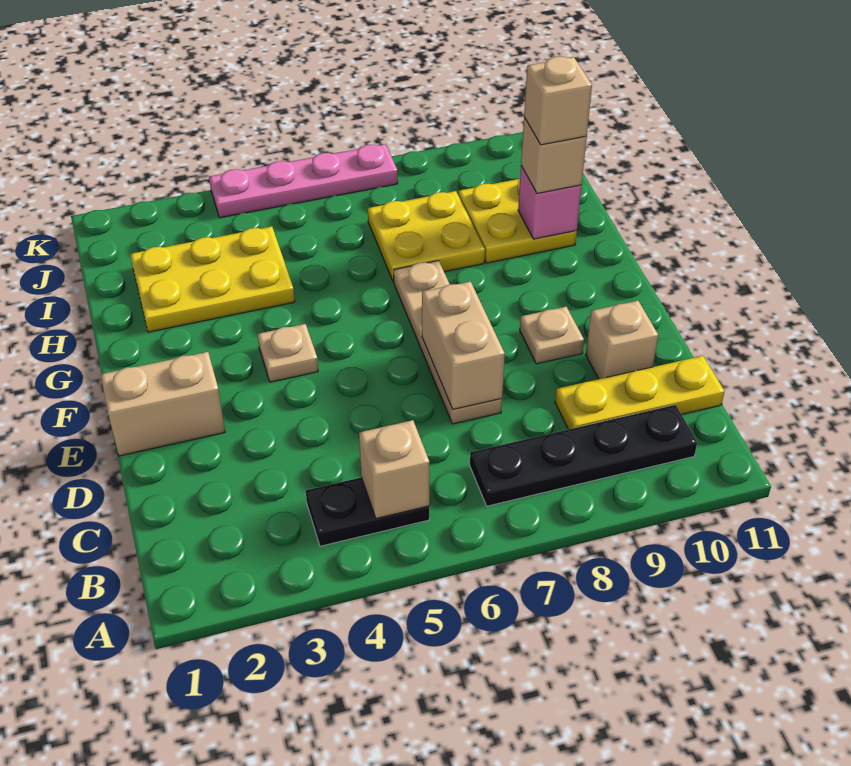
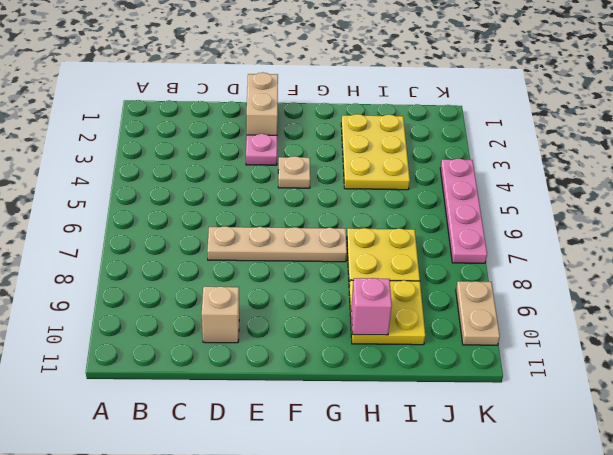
pink plate E3 level 1 -> none
tan plate K9:K10 level 1 -> none
none -> black plate B4:B5 level 1
none -> black plate B7:B10 level 1
none -> yellow plate C9:C11 level 1

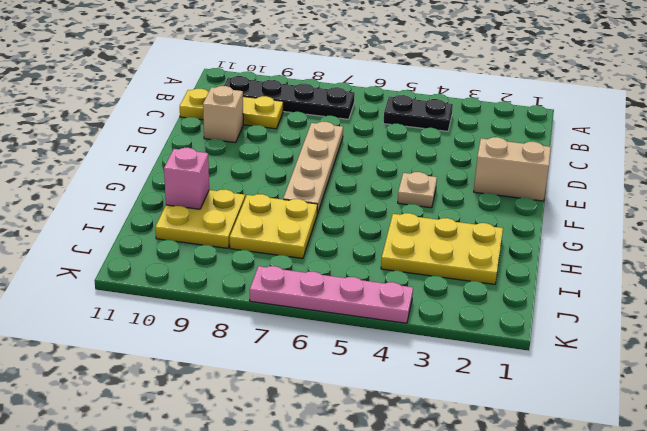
none -> tan plate E9 level 1
none -> tan brick B5 level 2
none -> tan brick D7:E7 level 2

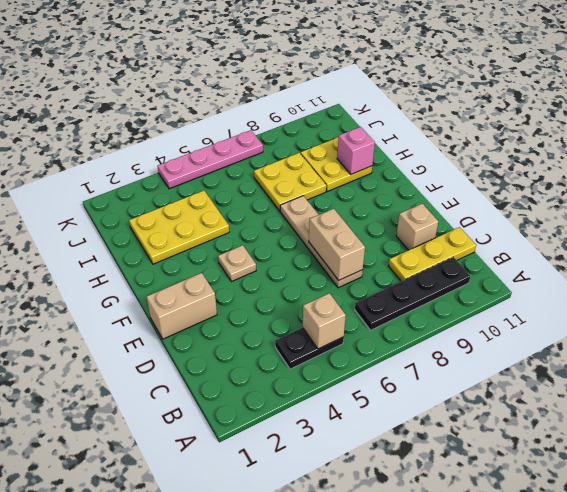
none -> tan plate E9 level 1
none -> tan brick H10 level 3
none -> tan brick H10 level 4

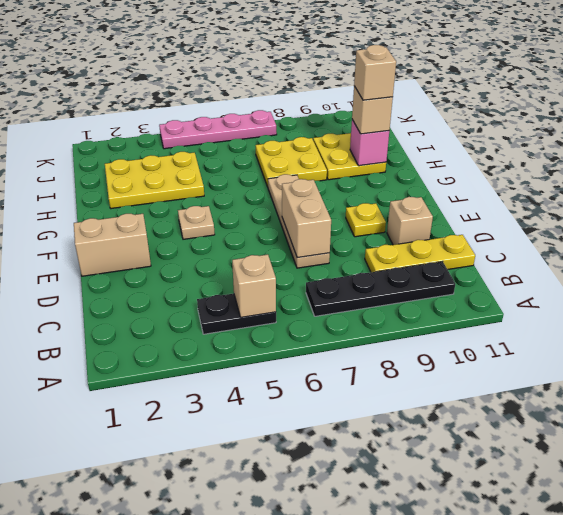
yellow plate E9 level 1 -> tan plate E9 level 1

